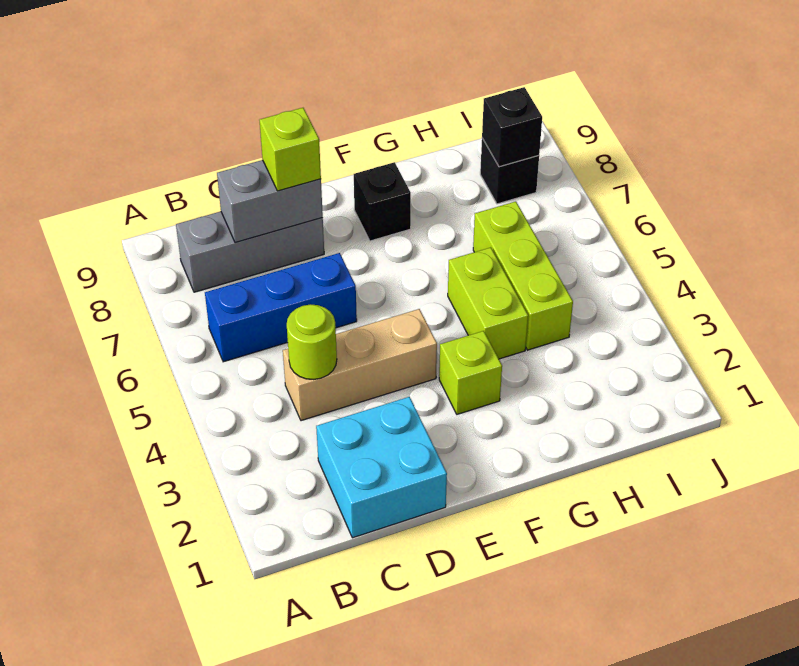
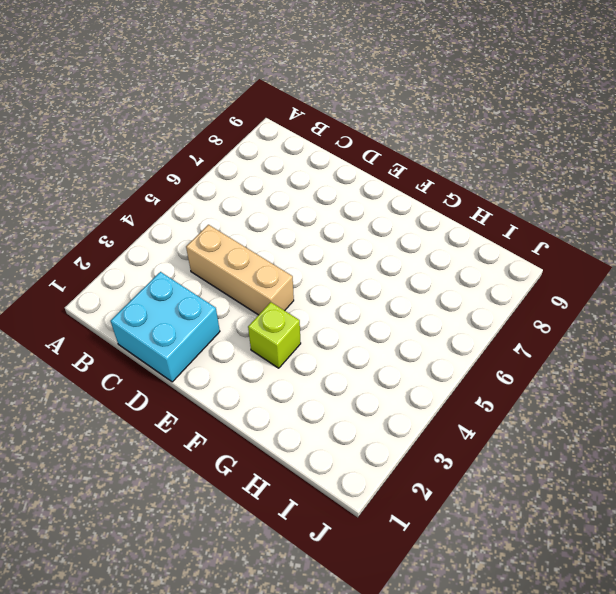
none -> blue brick B6:D6 level 1
none -> grey brick B8:D8 level 1
none -> black brick F8 level 1

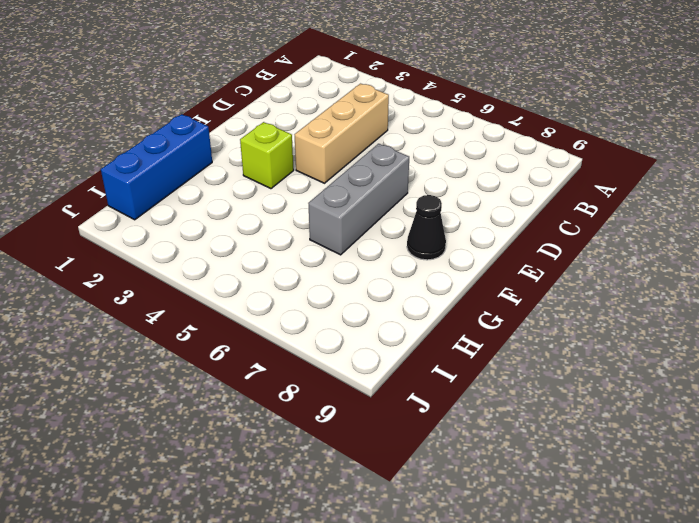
grey brick E6:G6 level 1 -> grey brick B8:D8 level 1
black cone F8 level 1 -> black brick F8 level 1
blue brick G1:I1 level 1 -> blue brick B6:D6 level 1
none -> cyan brick C1:D2 level 1
none -> lime brick G4:G5 level 1
none -> lime brick H4:H6 level 1

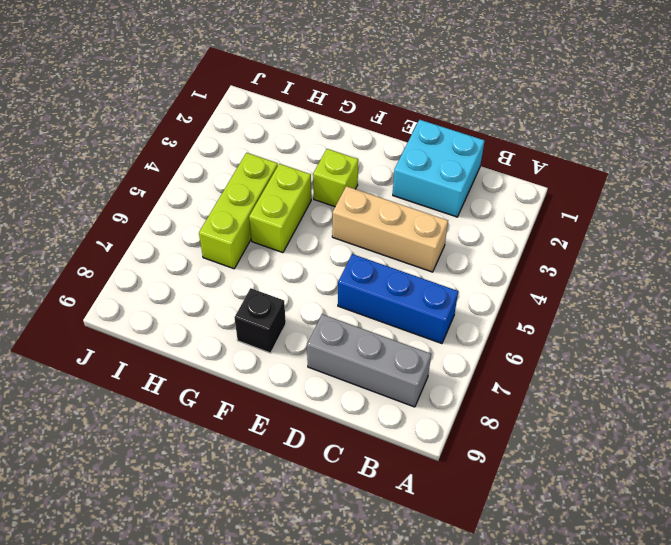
none -> black brick I8 level 1
none -> lime round brick C4 level 2
none -> grey brick C8:D8 level 2

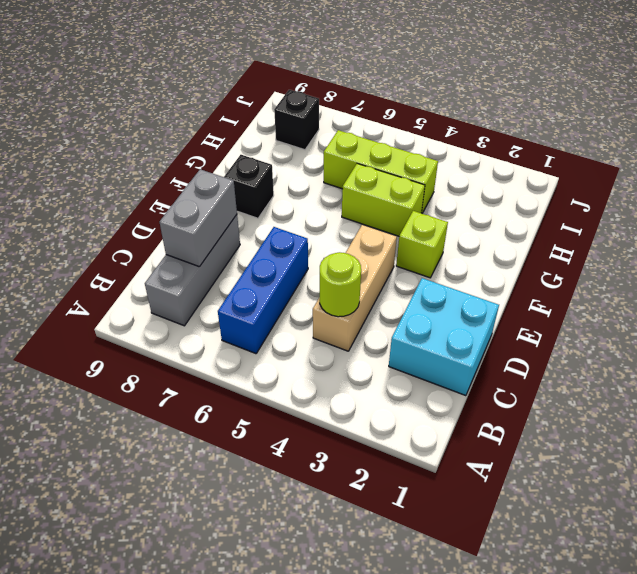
none -> black brick I8 level 2
none -> lime brick D8 level 3

